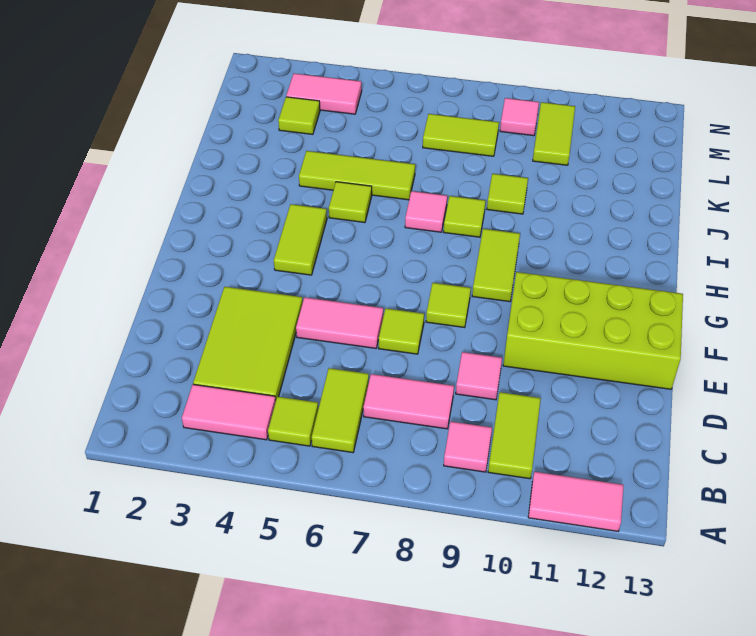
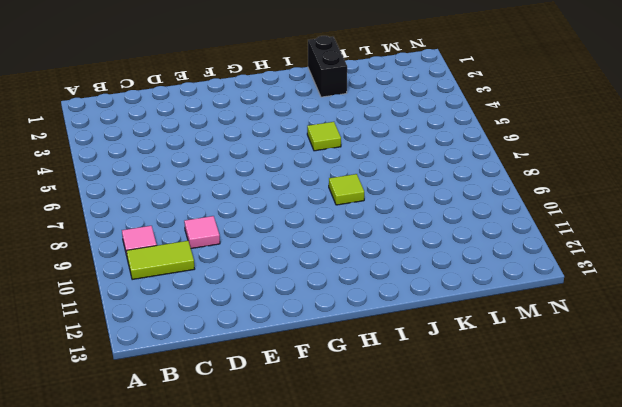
black brick J1:J2 level 1 -> none
none -> pink tile A11:A12 level 1
none -> pink tile B3:B4 level 1
none -> lime tile B5 level 1

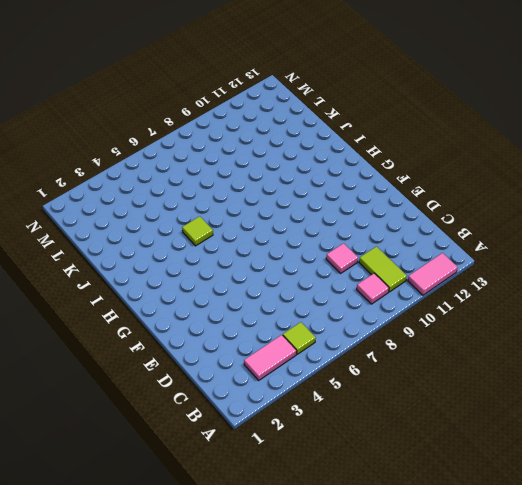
none -> lime tile B6:C6 level 1
none -> lime tile C3:E4 level 1
none -> pink tile C7:C8 level 1

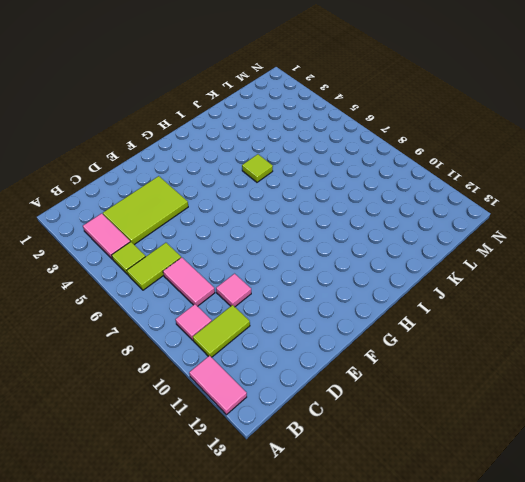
none -> pink tile E5:E6 level 1
none -> lime tile E7 level 1
none -> lime brick E10:F13 level 1

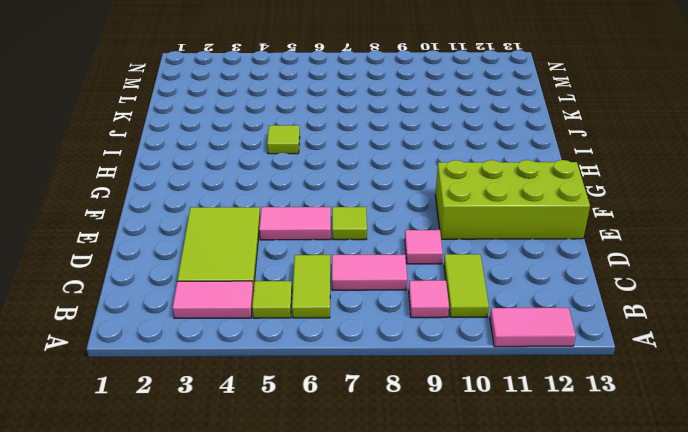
none -> lime tile F8 level 1
none -> lime tile G4:H4 level 1
none -> lime tile G9:H9 level 1

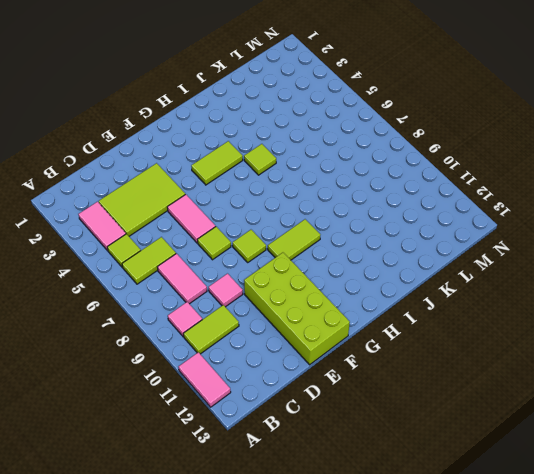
none -> pink tile I7 level 1
none -> lime tile I8 level 1
none -> lime tile J4:J6 level 1

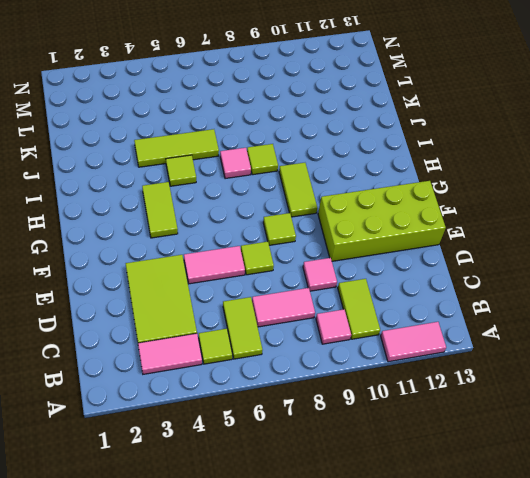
none -> lime tile J9 level 1
none -> lime tile L3 level 1
none -> lime tile L7:L8 level 1

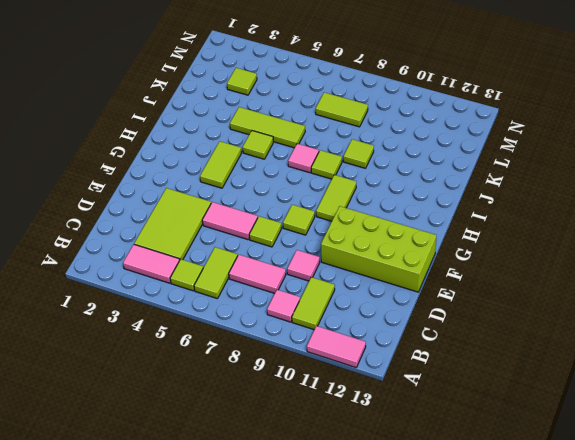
none -> lime tile L10:M10 level 1
none -> pink tile M3:M4 level 1
none -> pink tile M9 level 1

